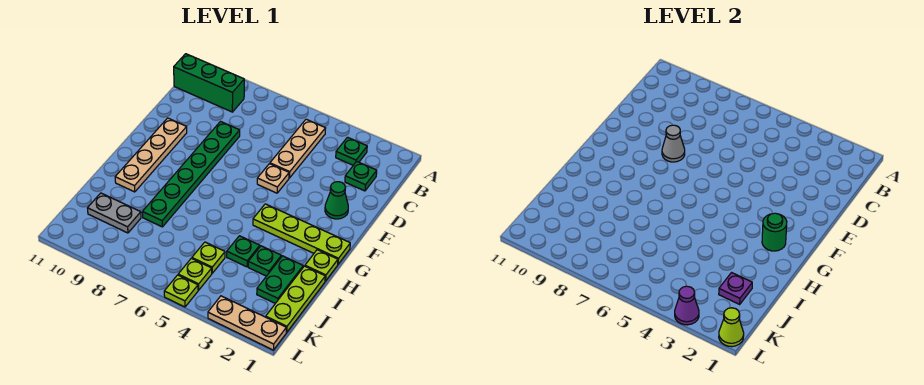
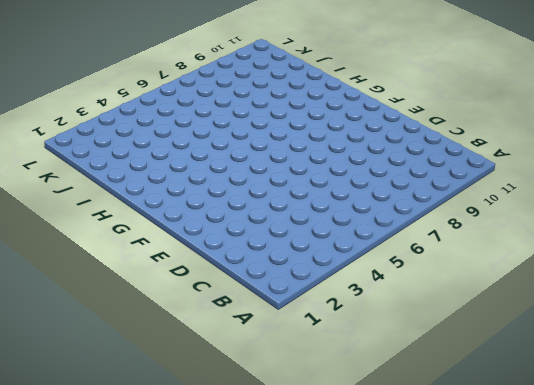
none -> green plate B3 level 1
none -> tan plate B5:D5 level 1
none -> green brick B9:B11 level 1

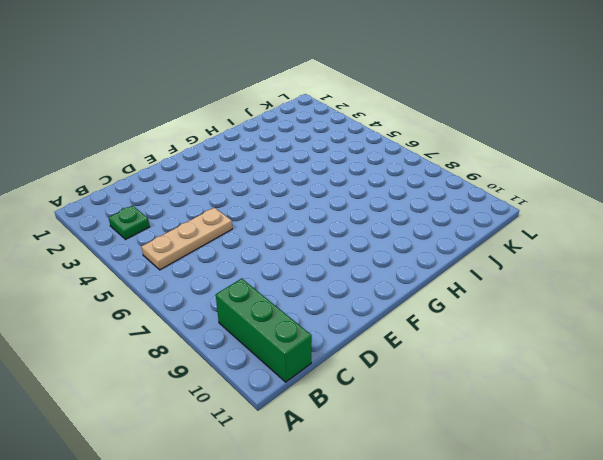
none -> green plate C2 level 1
none -> green plate D8:I8 level 1
none -> green cone E2 level 1

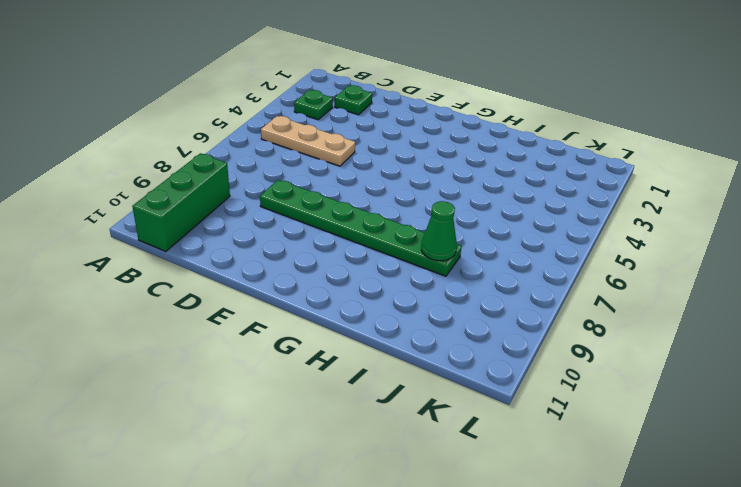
green cone I8 level 2 -> green cone E2 level 1
none -> tan plate E5 level 1
none -> tan plate E10:H10 level 1
none -> lime plate G1:G4 level 1

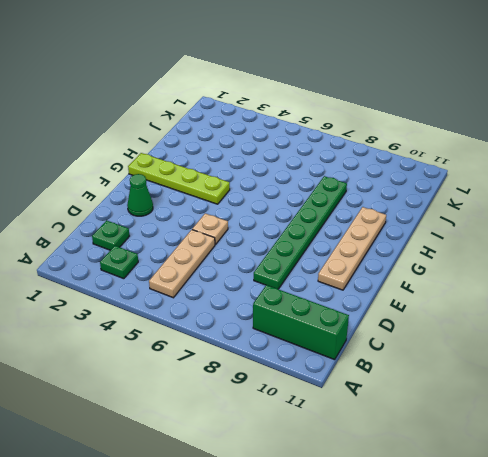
none -> lime plate H1 level 1
none -> lime plate I1:K1 level 1
none -> green plate I2:J2 level 1

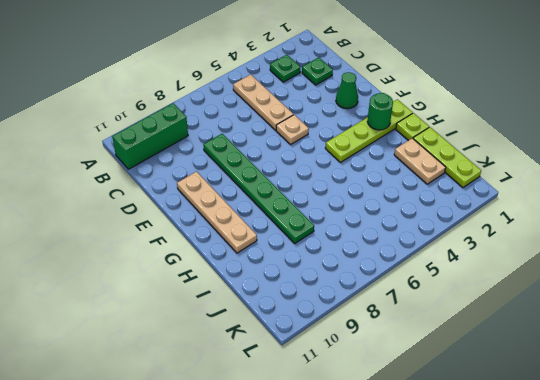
tan plate I2:J2 level 1 -> green plate I2:J2 level 1
none -> green plate I3 level 1
none -> green plate I4 level 1
none -> lime plate J5 level 1

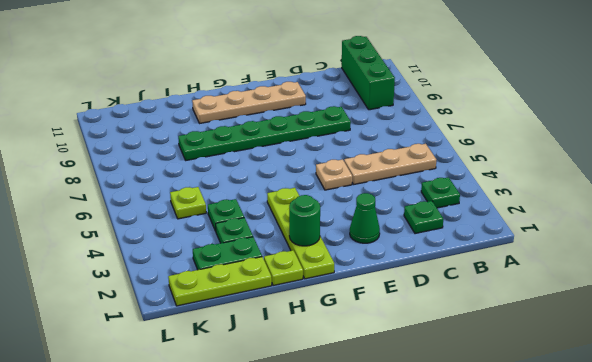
none -> grey plate J9:J10 level 1
none -> lime plate K5 level 1
none -> tan plate L1:L3 level 1

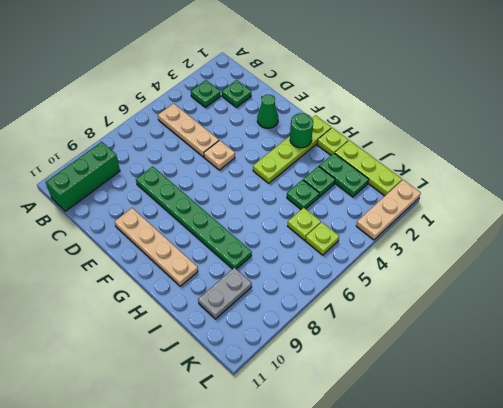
none -> lime plate L5 level 1
none -> grey cone E8 level 2
none -> purple plate J2 level 2

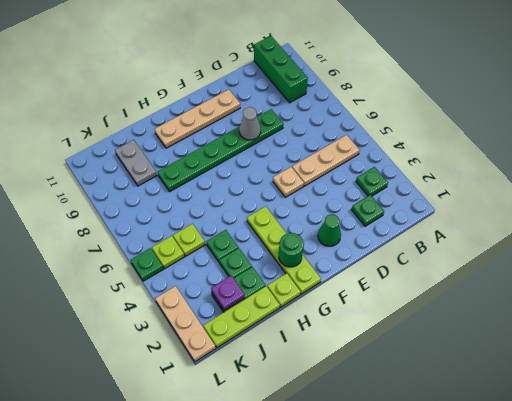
green plate L5 level 1 -> lime plate L5 level 1
none -> lime cone L1 level 2
none -> purple cone L3 level 2

